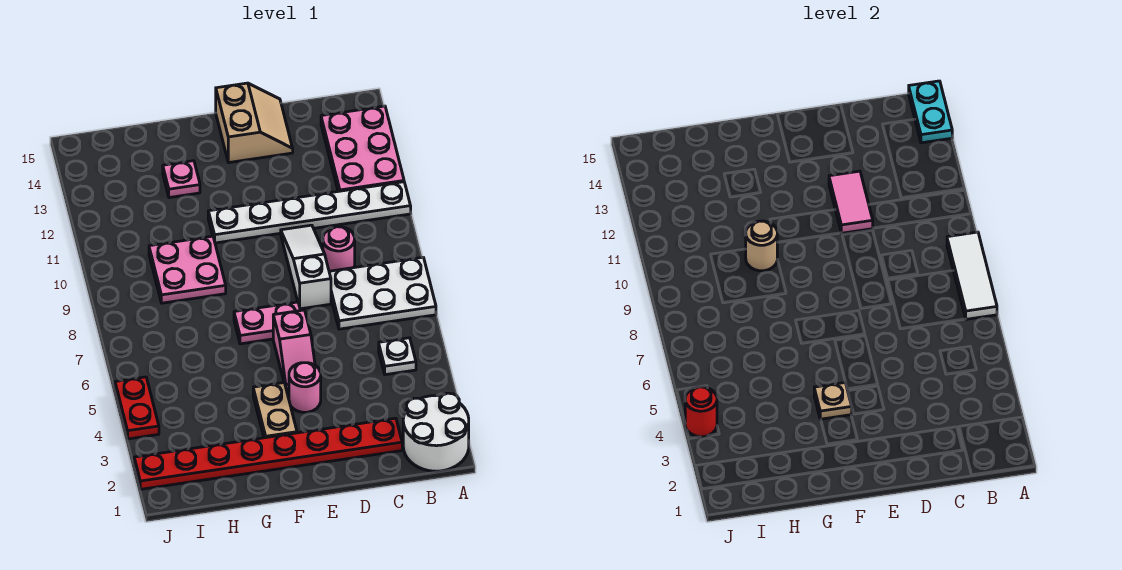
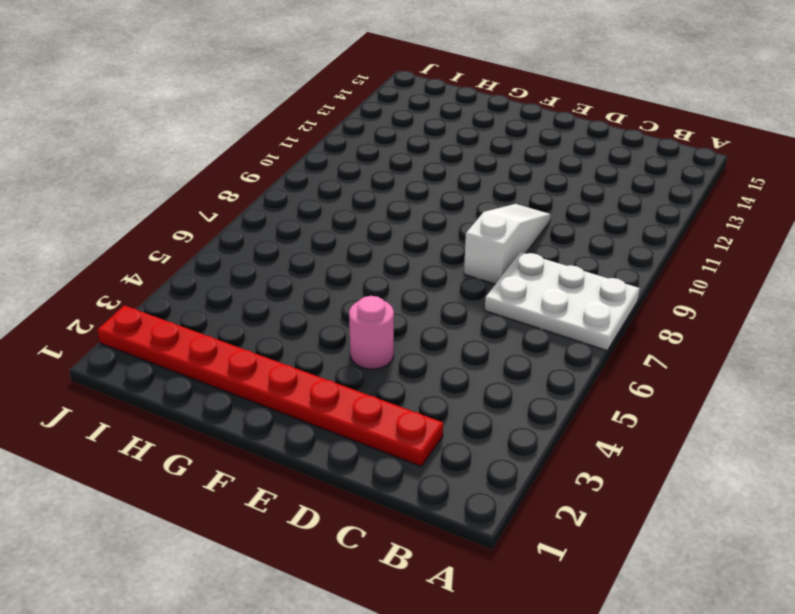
none -> white round brick A1:B2 level 1
none -> white plate A11:F11 level 1
none -> pink plate A12:B14 level 1

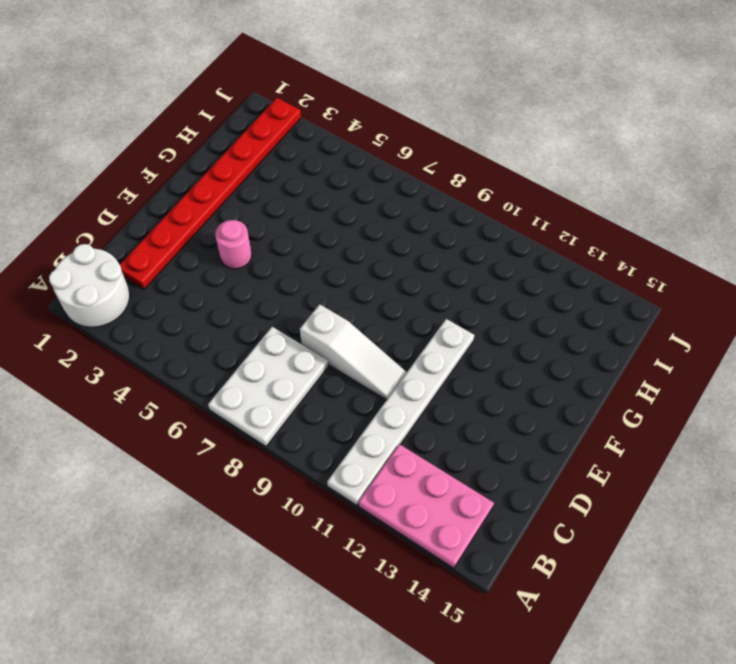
none -> white plate B5 level 1
none -> pink round brick C9 level 1
none -> tan slope D14:E15 level 1 top E

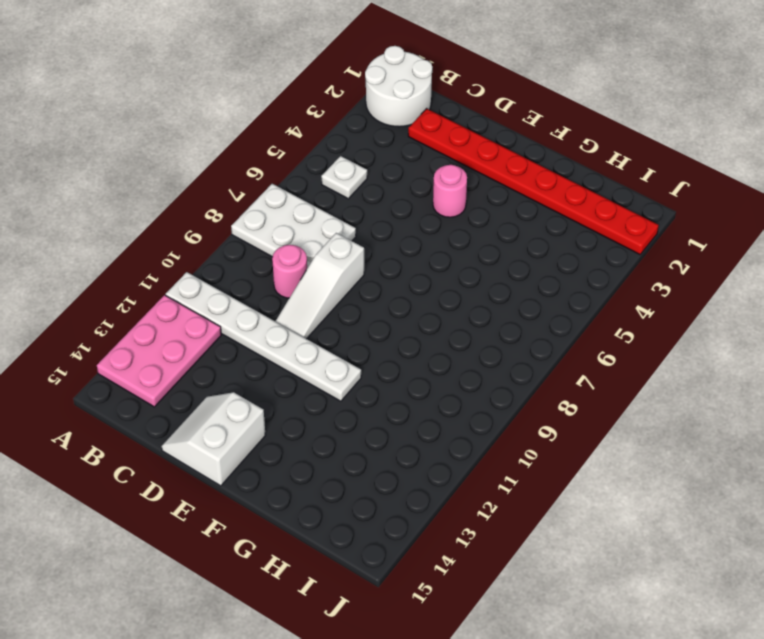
white slope D14:E15 level 1 top E -> tan slope D14:E15 level 1 top E
none -> pink slope E5:E6 level 1 top 6
none -> pink plate E7:F7 level 1
none -> tan plate F3:F4 level 1

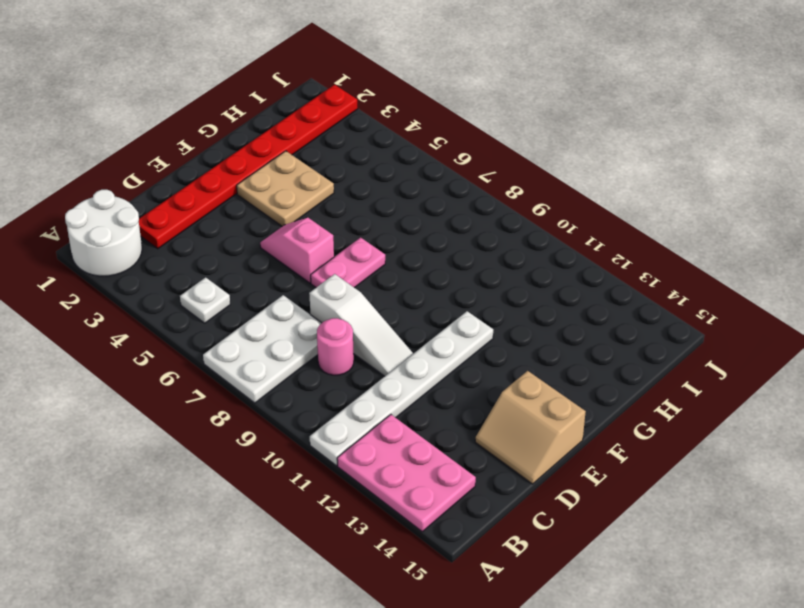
tan plate F3:G4 level 1 -> tan plate F3:F4 level 1
none -> pink round brick E4 level 1
none -> pink plate G9:H10 level 1
none -> pink plate G13 level 1

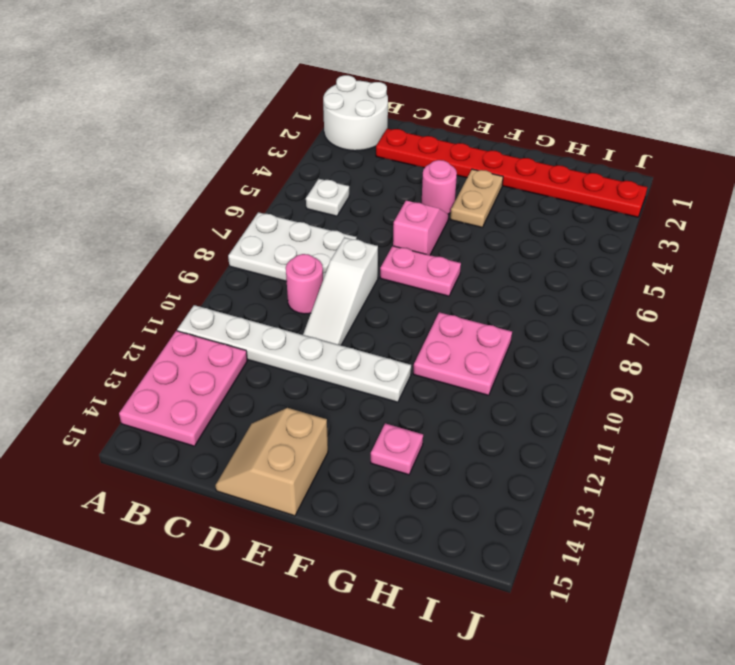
none -> red plate J4:J5 level 1
none -> white tile A7:A9 level 2
none -> cyan plate A14:A15 level 2

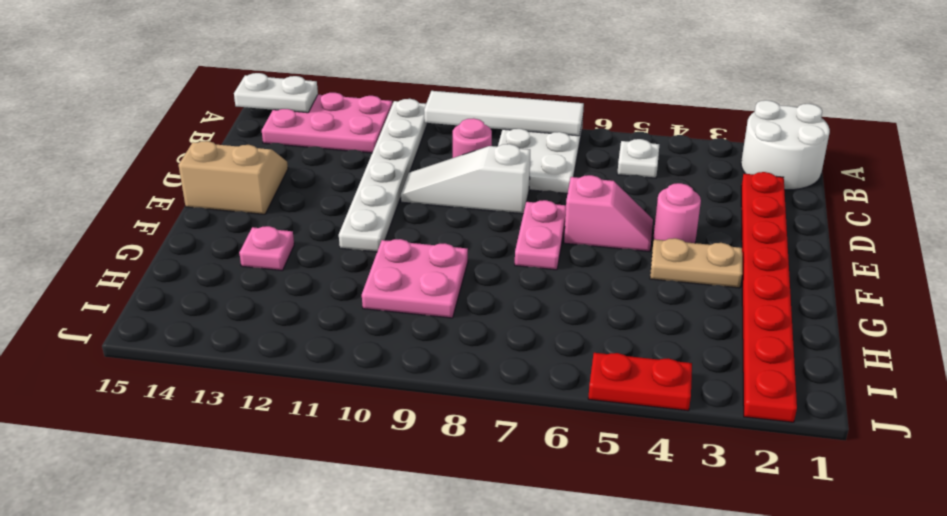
white tile A7:A10 level 2 -> white tile A7:A9 level 2
white plate A14:A15 level 2 -> cyan plate A14:A15 level 2
none -> pink tile D11:D12 level 2
none -> tan plate F4 level 2
none -> tan round brick G10 level 2

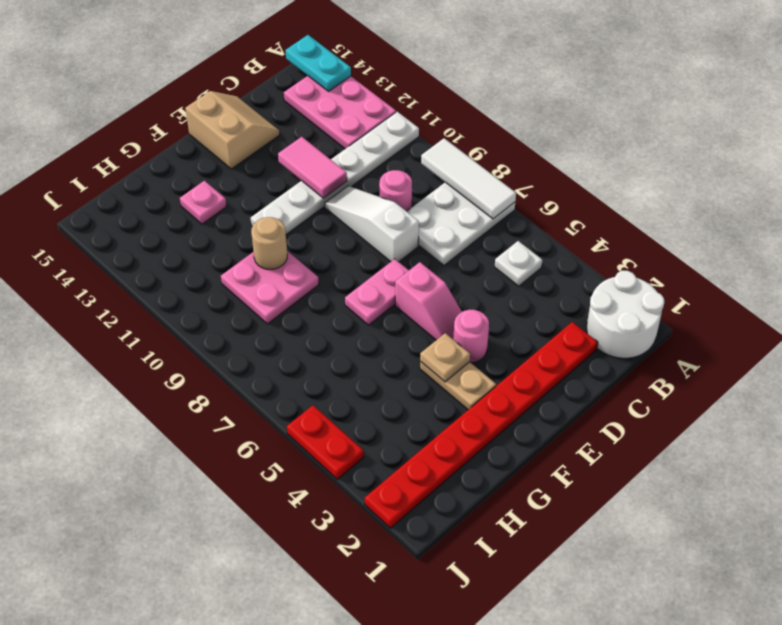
none -> red round brick J4 level 2

